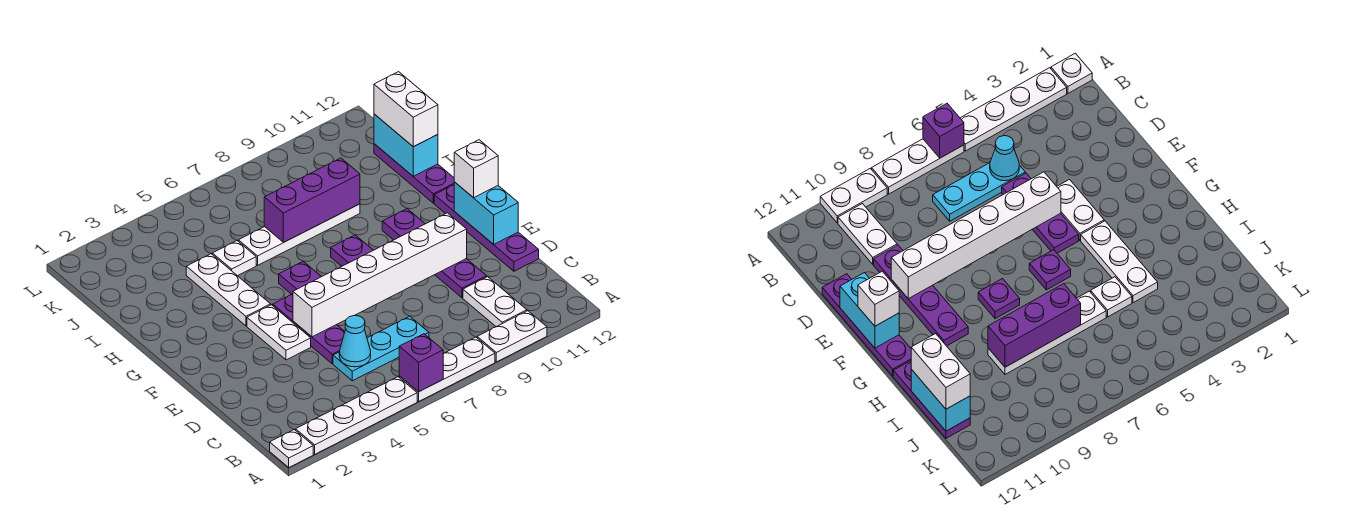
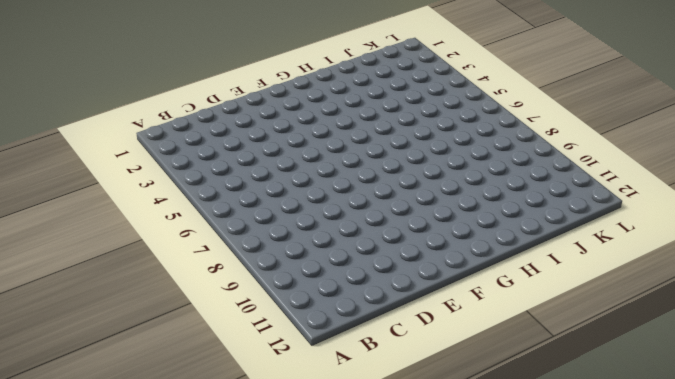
none -> white plate A1 level 1
none -> white plate A2:A5 level 1
none -> white plate A6:A8 level 1

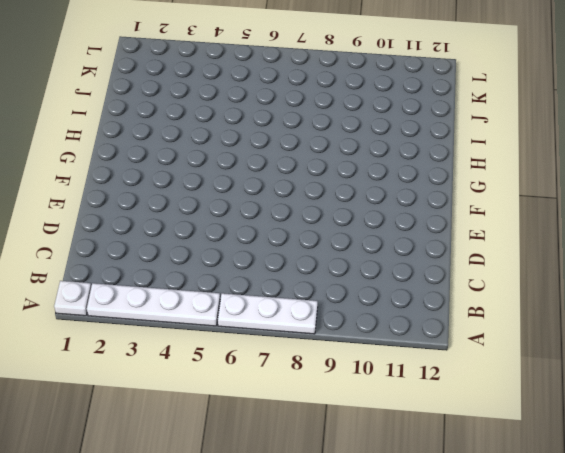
none -> white plate A9:A10 level 1
none -> white plate B10:C10 level 1
none -> cyan plate C5:C7 level 1

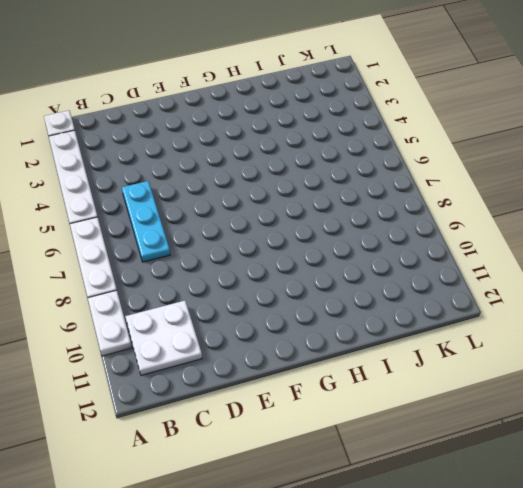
white plate B10:C11 level 1 -> white plate B10:C10 level 1
none -> purple plate D5:F5 level 1
none -> purple plate D10:G10 level 1
none -> purple plate D12:G12 level 1

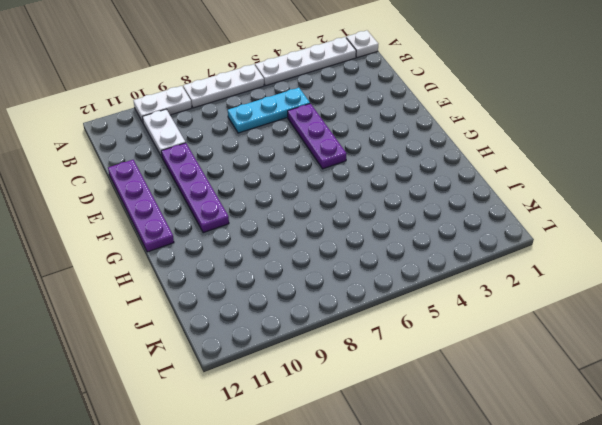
none -> white plate E4:F4 level 1
none -> white plate G4:I4 level 1
none -> purple plate G6 level 1

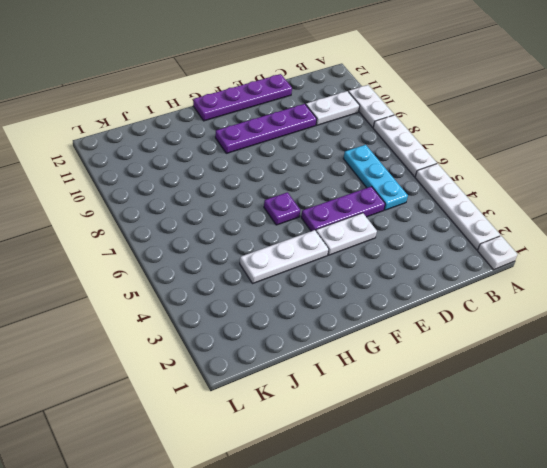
none -> purple plate G8 level 1
none -> purple plate H12:J12 level 1
none -> white plate I5 level 1

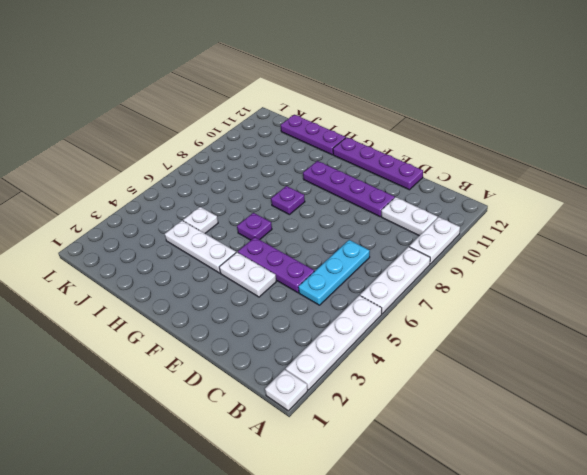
none -> white plate I6:I9 level 1
none -> purple brick A6 level 2
none -> cyan cone C5 level 2

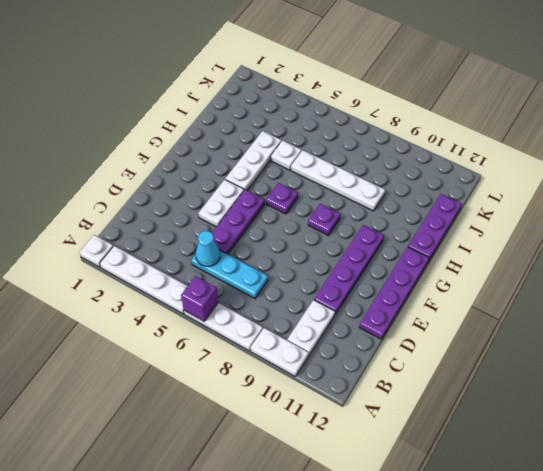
none -> white brick E5:E10 level 2
none -> cyan brick E12:F12 level 2
none -> purple brick I7:I9 level 2

